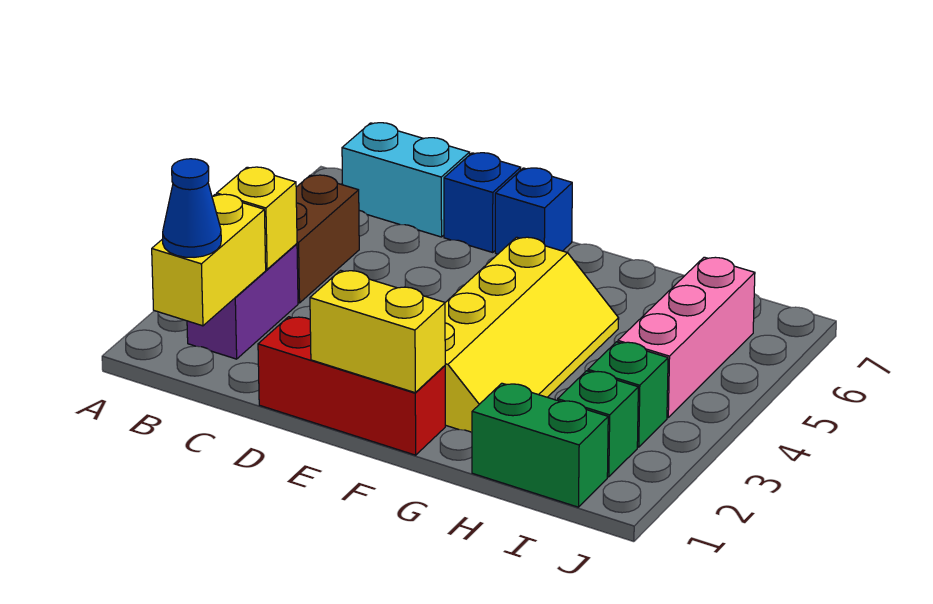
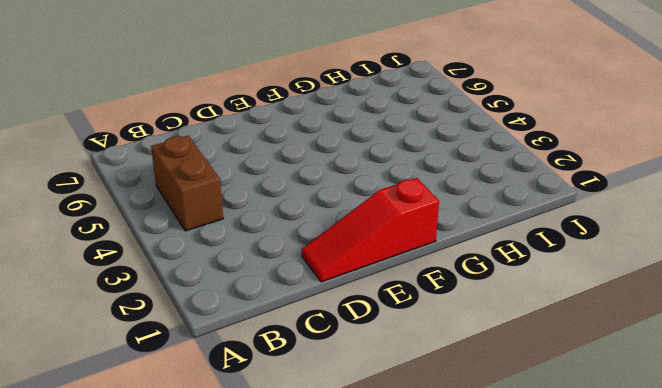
red slope D1:F1 level 1 top F -> red brick D1:F1 level 1
none -> purple brick B2:B3 level 1
none -> cyan brick B7:C7 level 1
none -> blue brick D7 level 1

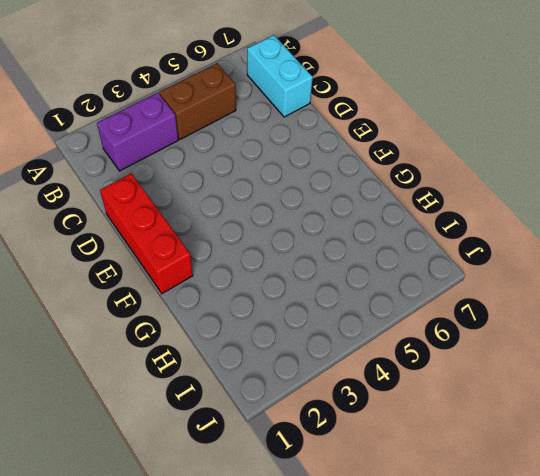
none -> blue brick D7 level 1
none -> blue brick E7 level 1
none -> yellow slope F2:G5 level 1 top F

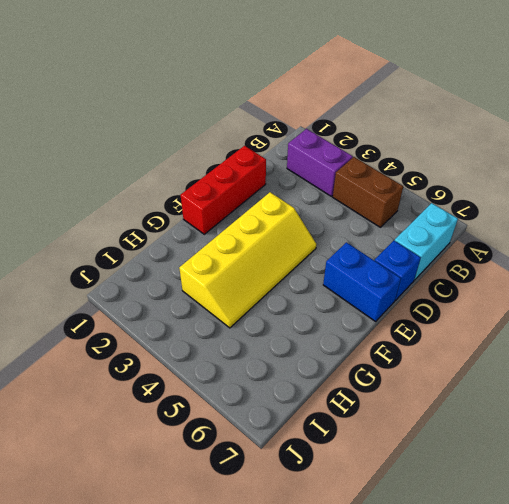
yellow slope E3:H4 level 1 top 3 -> yellow slope F2:G5 level 1 top F
blue brick E6:E7 level 1 -> blue brick E7 level 1
none -> green brick H1:I1 level 1
none -> green brick I2 level 1
none -> green brick I3 level 1

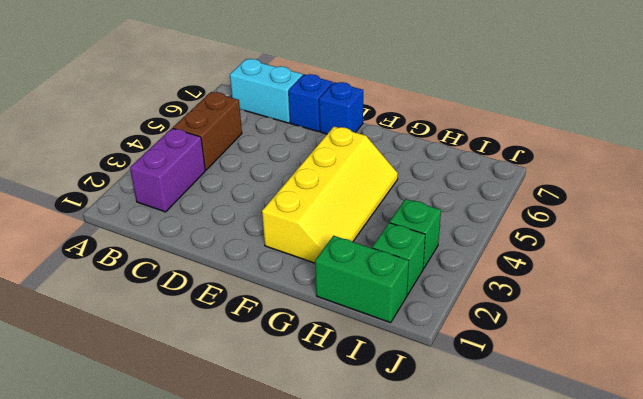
none -> red brick D1:F1 level 1
none -> pink brick I4:I6 level 1
none -> yellow brick B1:B2 level 2

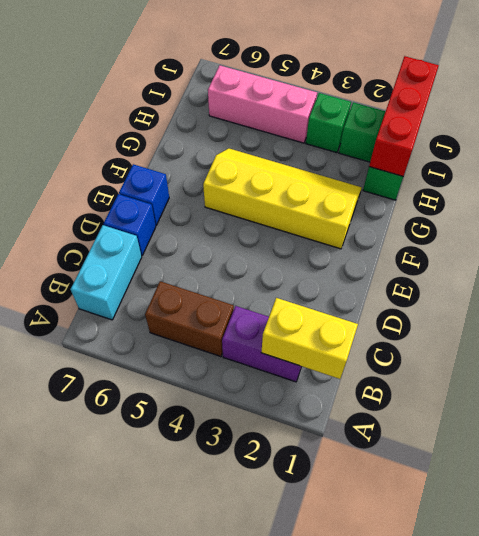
red brick H1:J1 level 2 -> red brick D1:F1 level 1
none -> yellow brick B3 level 2
none -> yellow brick E1:F1 level 2
none -> blue cone B1 level 3

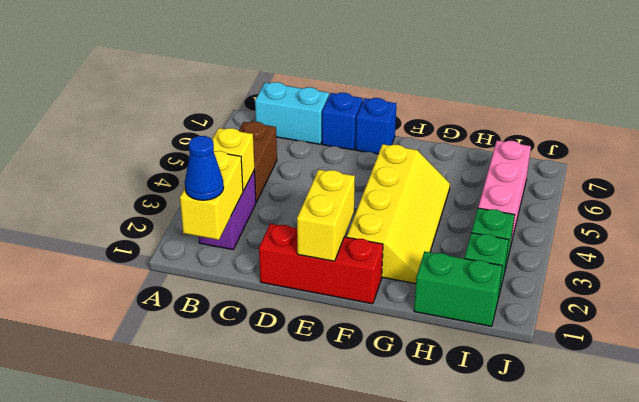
yellow brick E1:E2 level 2 -> yellow brick E1:F1 level 2

